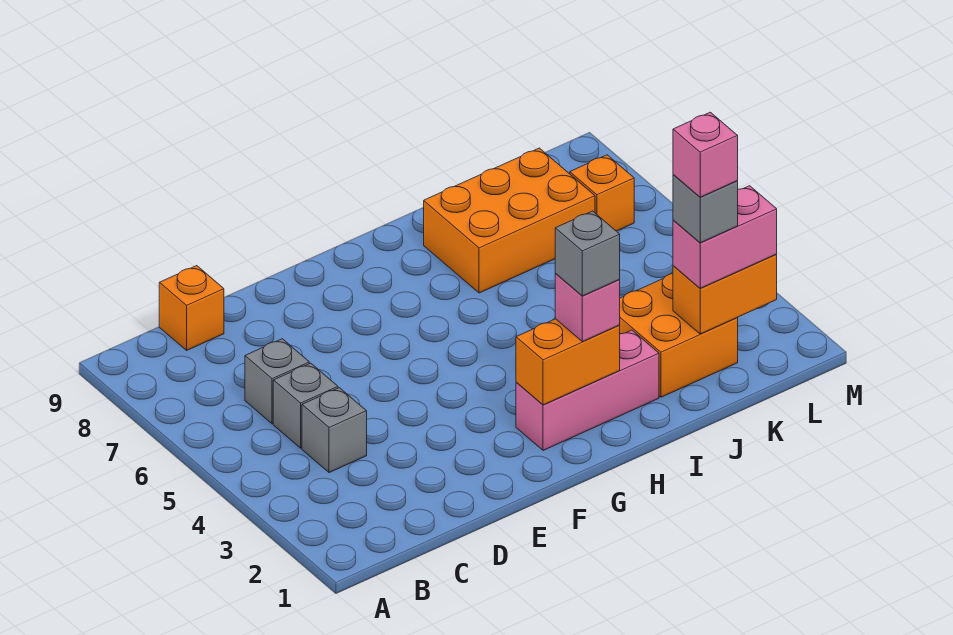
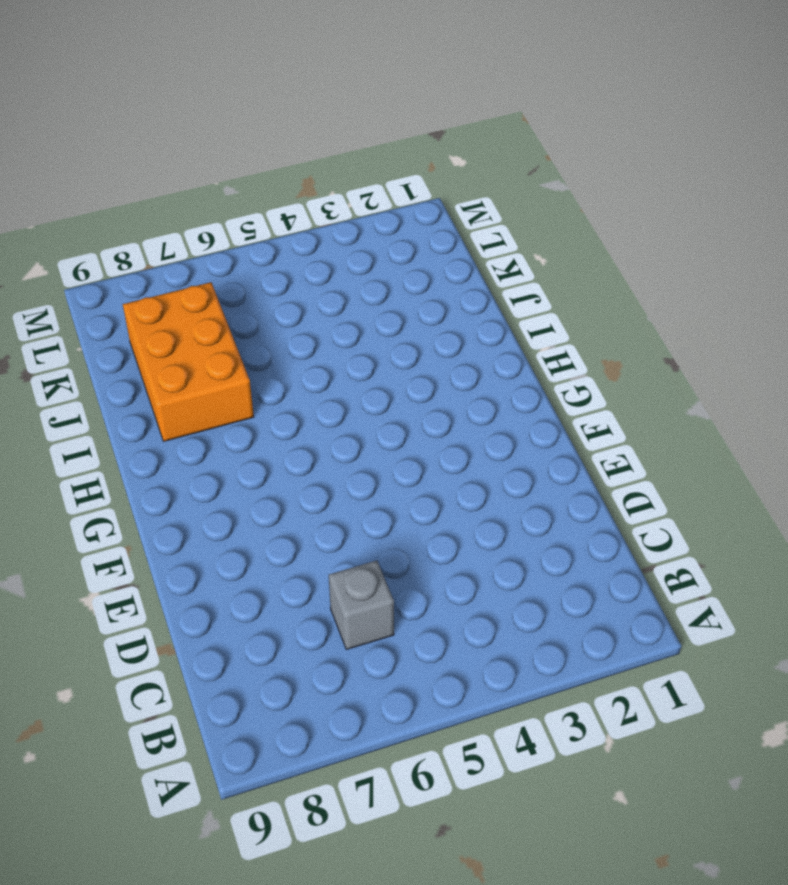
none -> grey brick C4 level 1
none -> grey brick C5 level 1
none -> orange brick C9 level 1

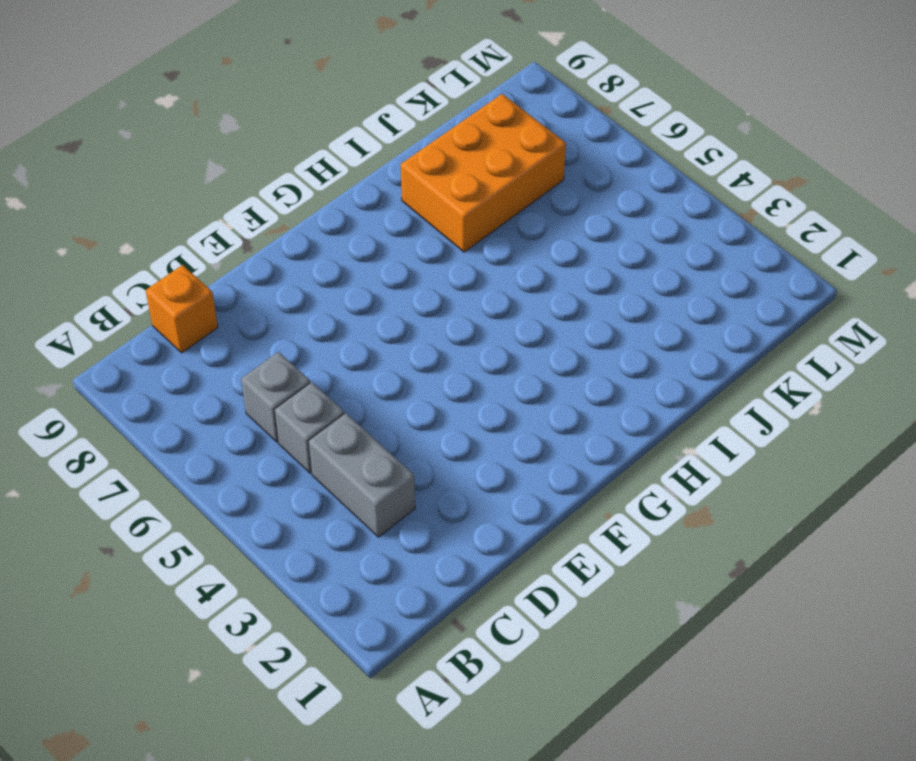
grey brick C3:C4 level 1 -> grey brick C4 level 1
none -> pink brick G2:I2 level 1
none -> orange brick J2:K3 level 1
none -> orange brick L7 level 1

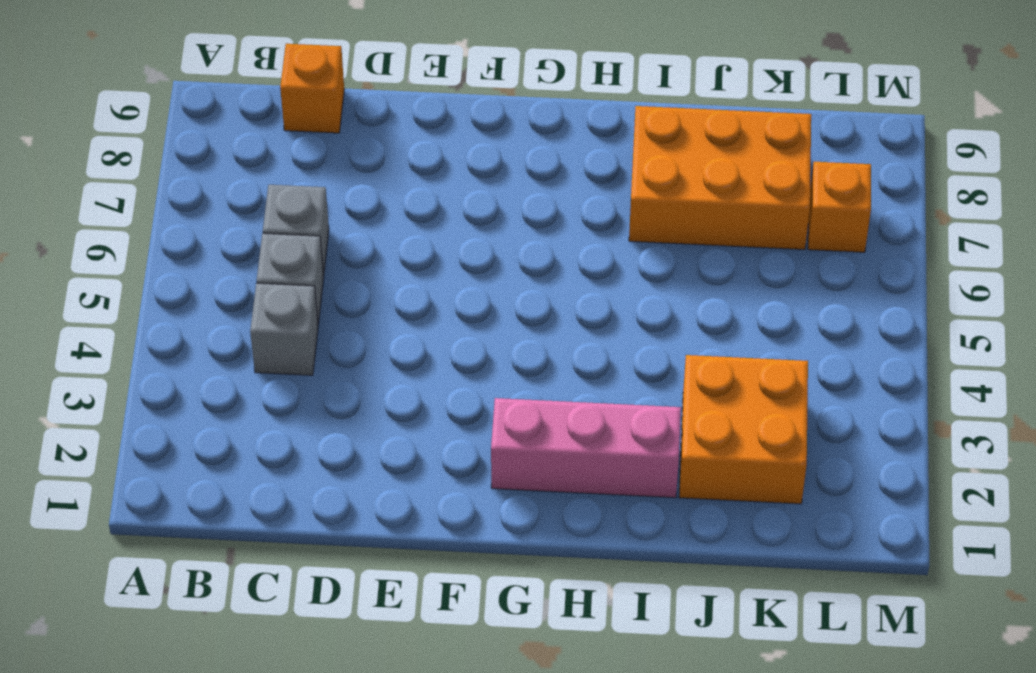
none -> orange brick G2:H2 level 2
none -> orange brick K2:L2 level 2
none -> pink brick H2 level 3

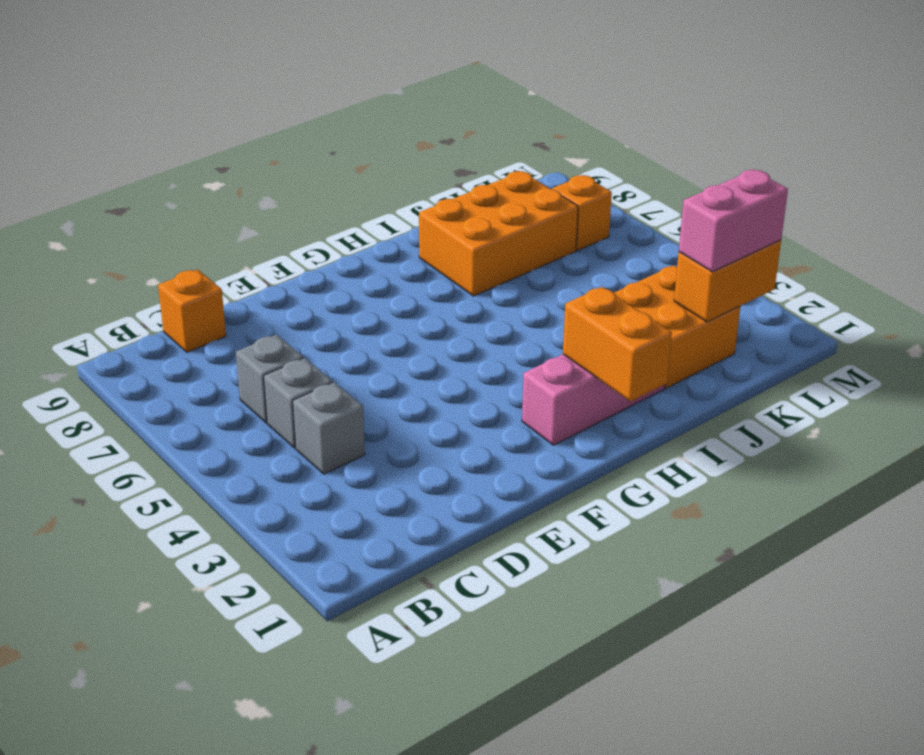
orange brick H1:H2 level 2 -> orange brick G2:H2 level 2
none -> pink brick H2 level 3
none -> grey brick H2 level 4
none -> grey brick K2 level 4

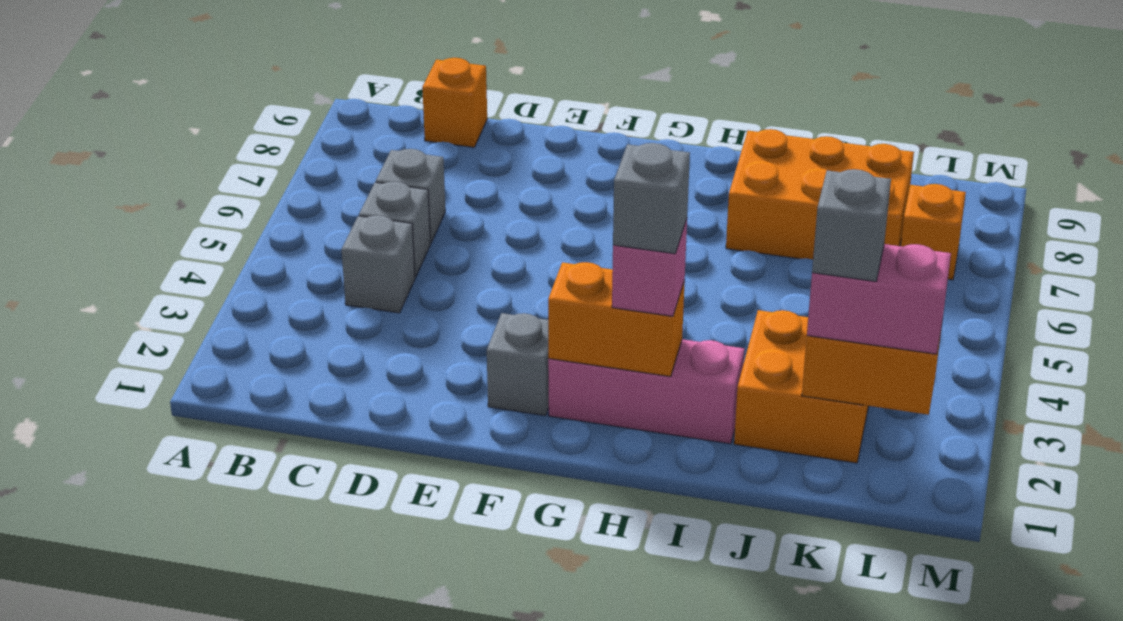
grey brick F2 level 1 -> none
none -> pink brick K2 level 5

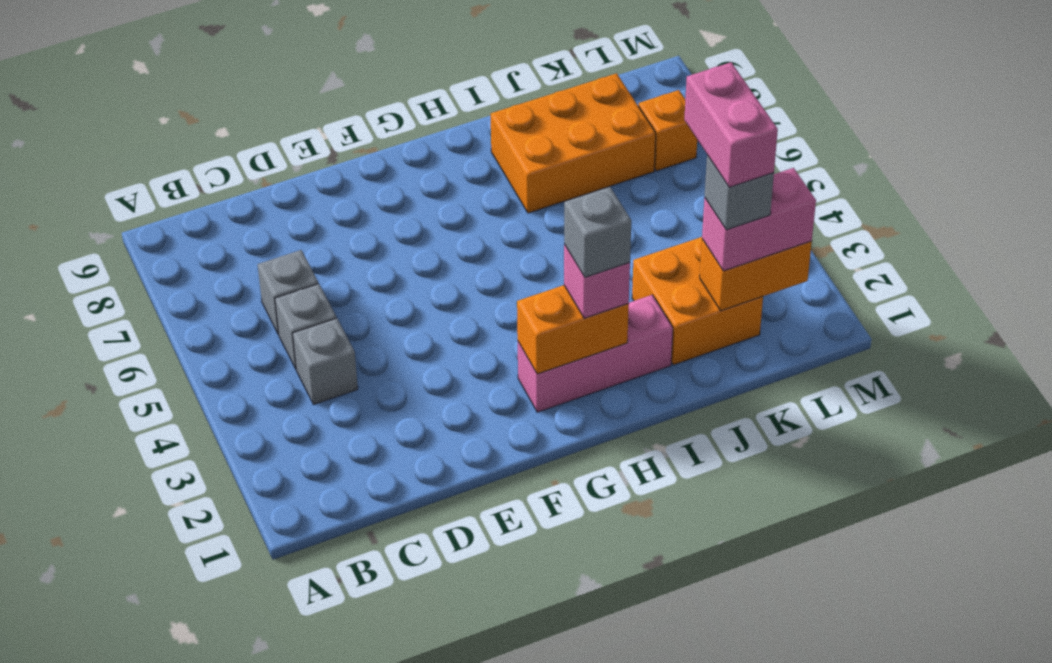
pink brick K2:K3 level 5 -> pink brick K2 level 5
none -> orange brick C9 level 1

